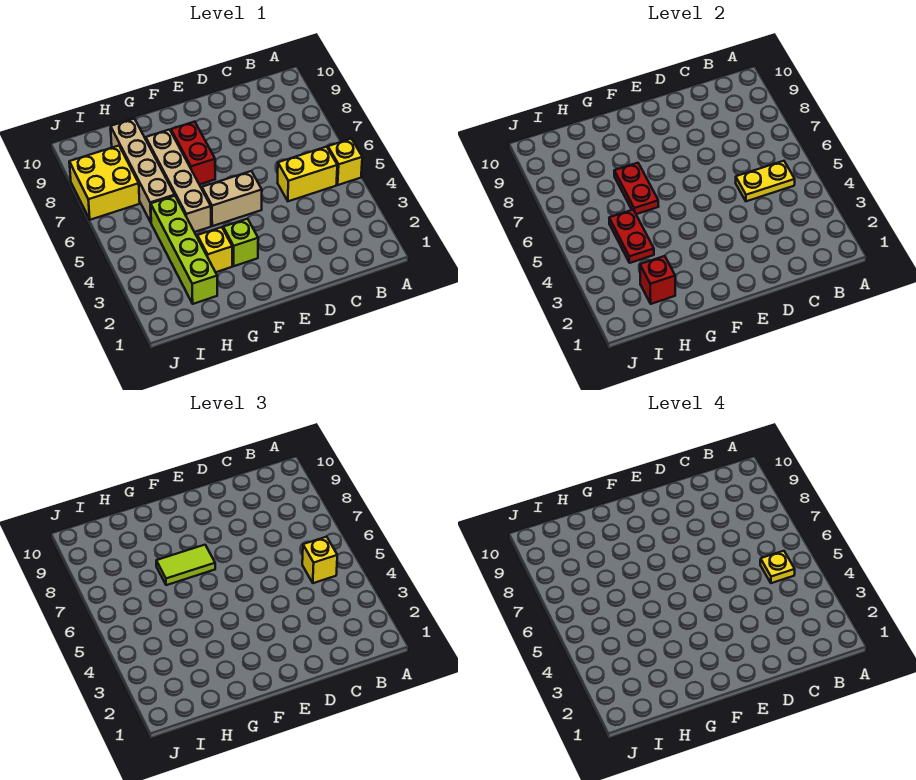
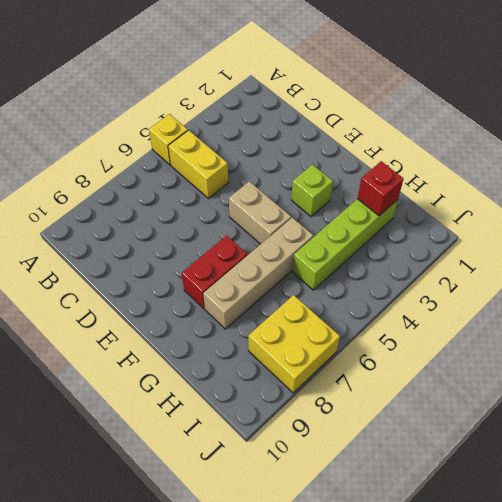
none -> yellow brick G3 level 1
none -> tan brick H6:H9 level 1
none -> yellow plate B5:C5 level 2

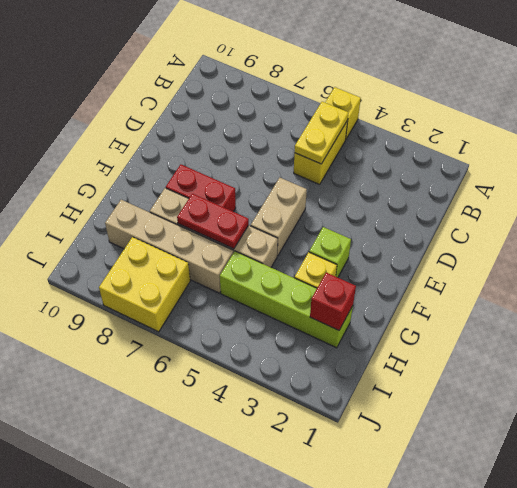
none -> red plate H4:H5 level 2
none -> yellow brick B5 level 3
none -> lime tile F7:G7 level 3

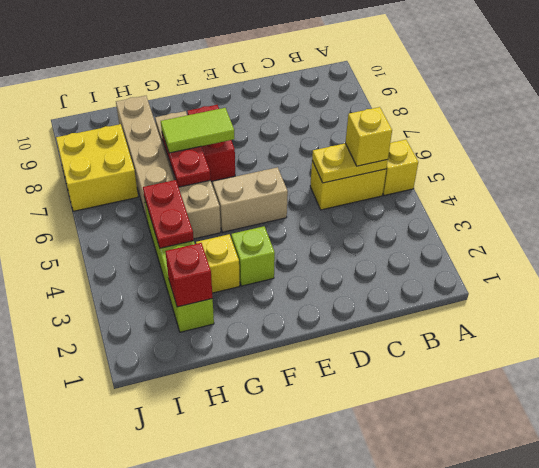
none -> yellow plate B5 level 4

